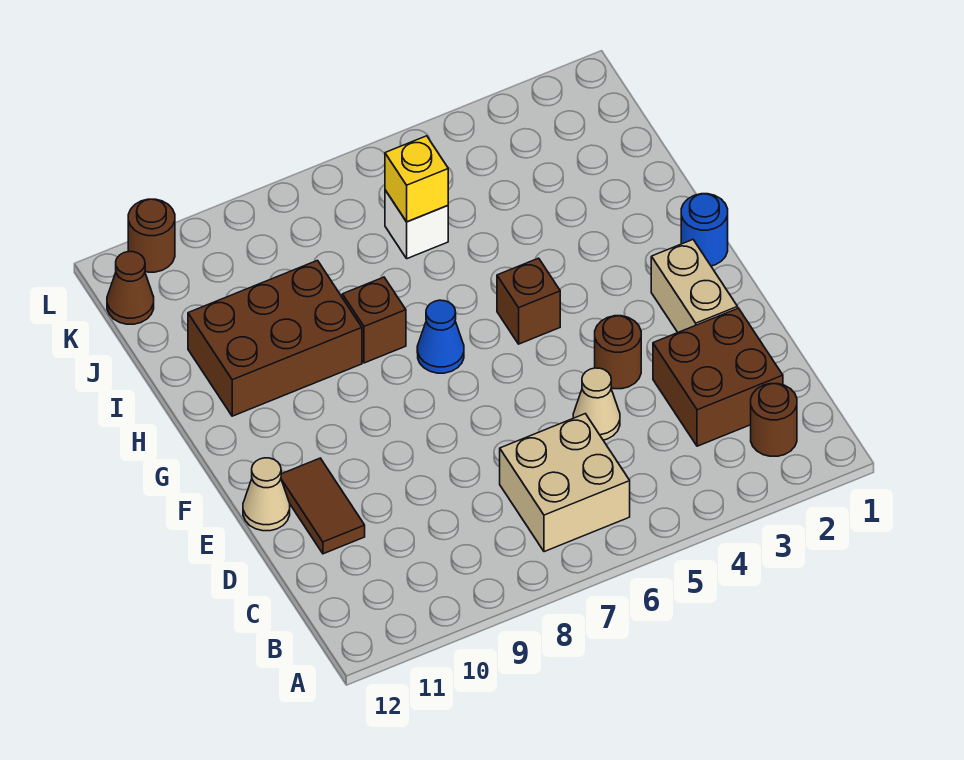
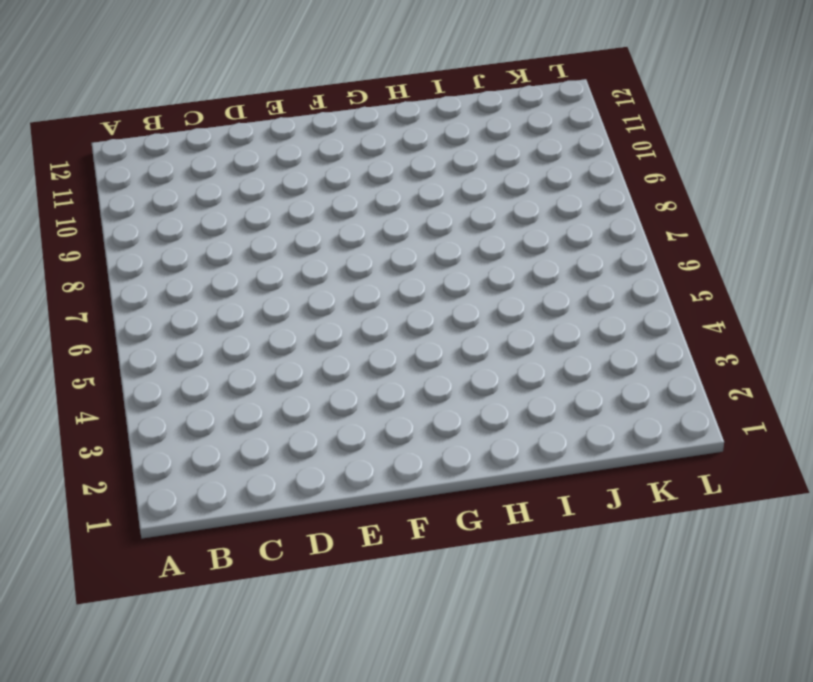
none -> brown round brick B2 level 1
none -> tan brick B6:C7 level 1
none -> brown brick C2:D3 level 1

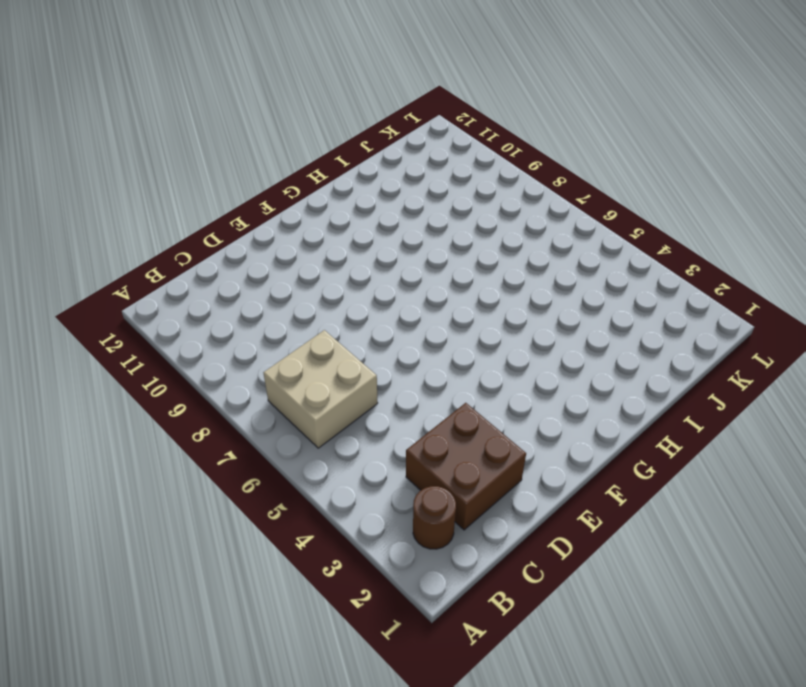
none -> tan cone D5 level 1
none -> brown tile D11:E11 level 1
none -> tan brick E2:F2 level 1

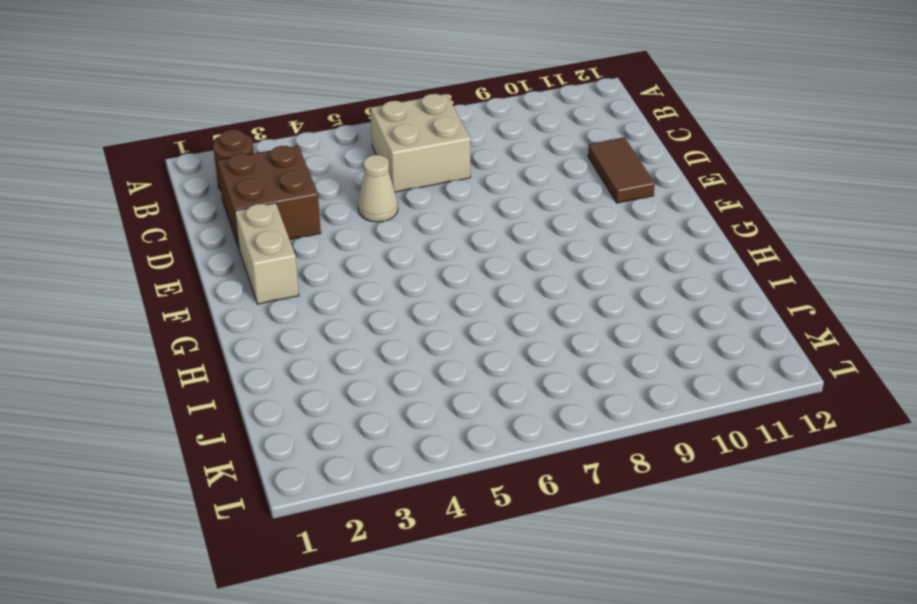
none -> brown round brick E4 level 1
none -> tan cone E12 level 1
none -> blue round brick G1 level 1

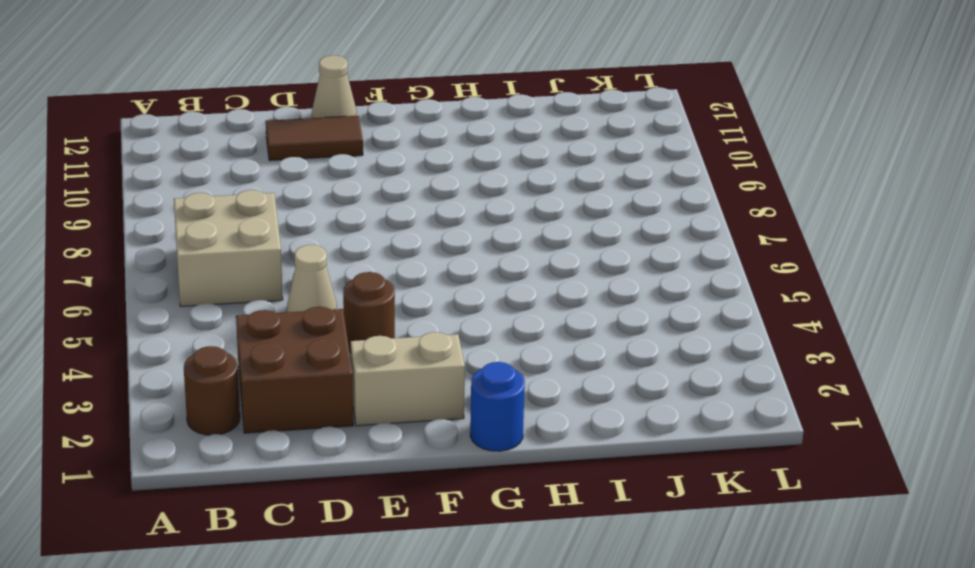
none -> brown brick G5 level 1
none -> blue cone G7 level 1
none -> brown brick H8 level 1

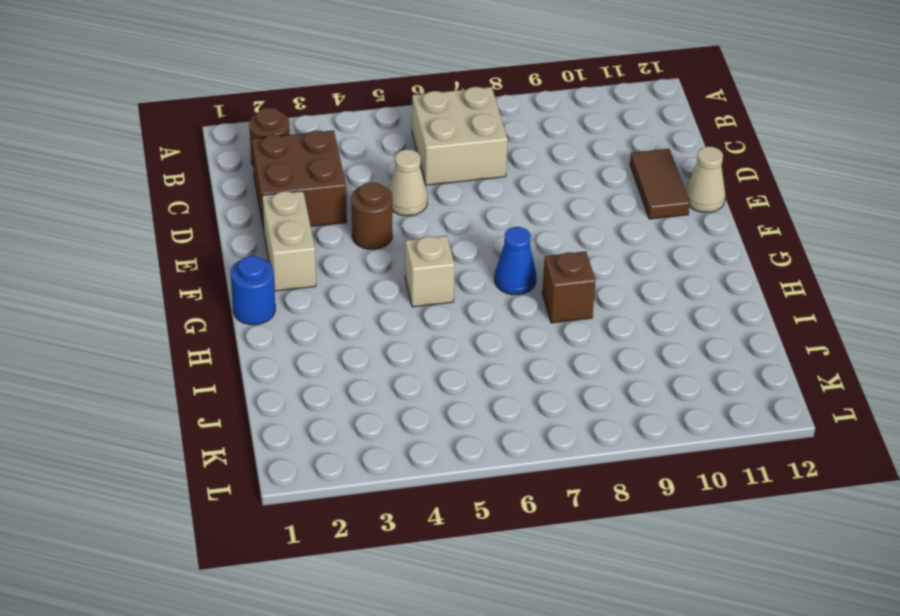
tan brick G5 level 1 -> brown brick G5 level 1
none -> brown brick H9:I11 level 1
none -> white brick J6 level 1
none -> brown cone K12 level 1

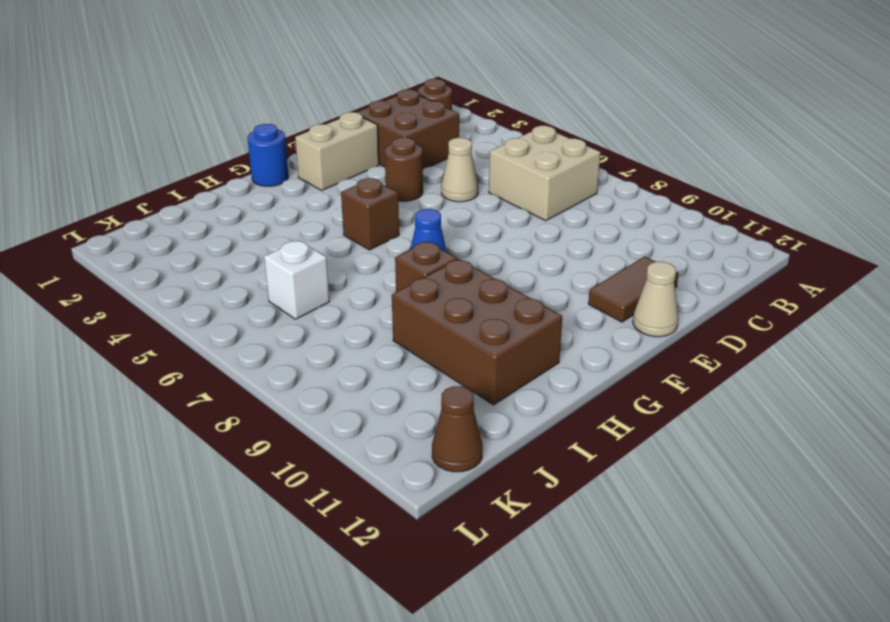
none -> brown round brick L11 level 1
none -> yellow brick J6 level 2

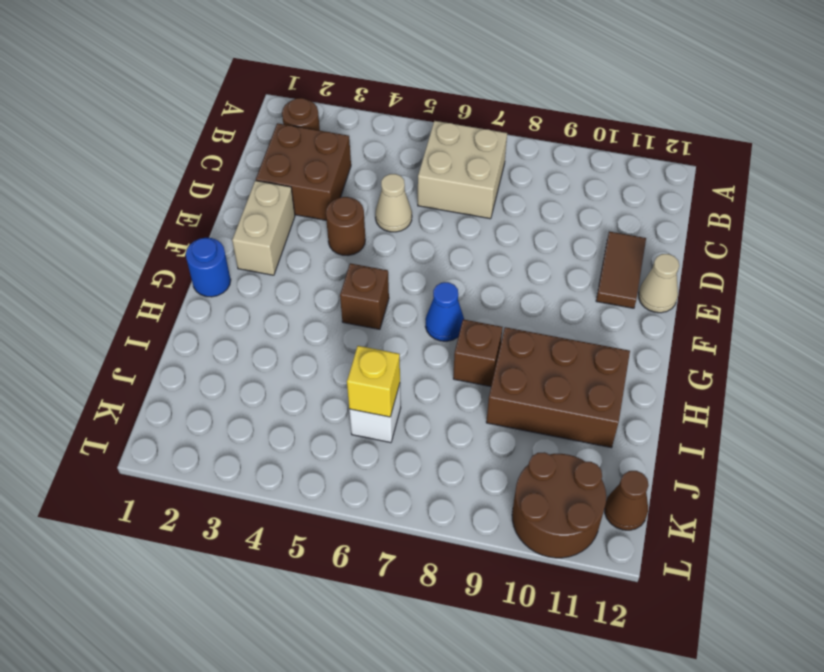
brown round brick K10:L11 level 1 -> brown round brick L11 level 1

